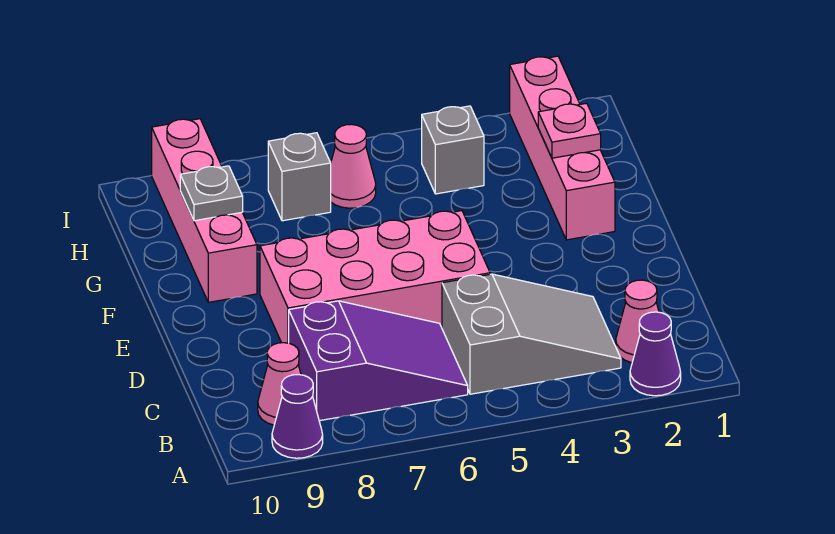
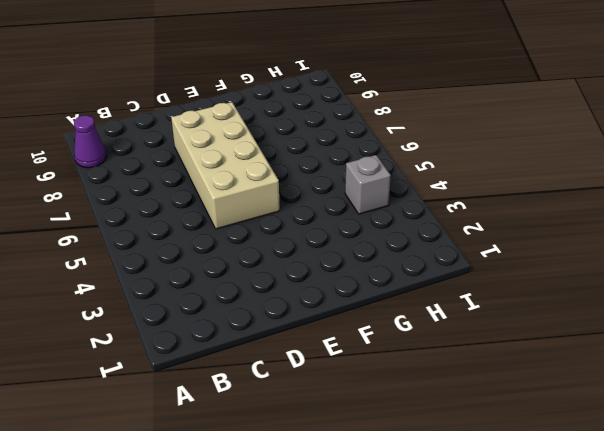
tan brick D5:E8 level 1 -> pink brick D5:E8 level 1
none -> purple cone A2 level 1
none -> pink cone B2 level 1
none -> grey slope B3:C5 level 1 top 5

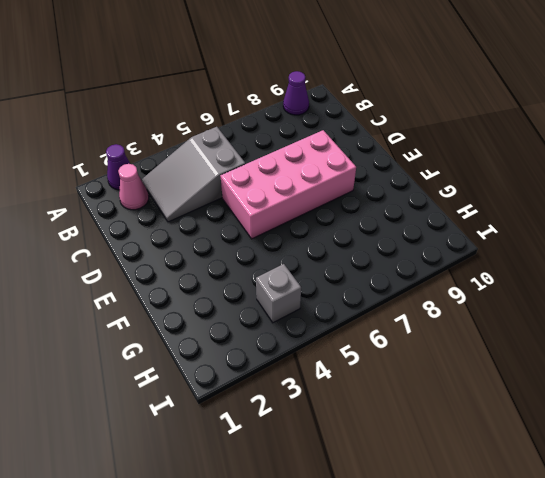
none -> purple slope B6:C8 level 1 top 8
none -> pink cone B9 level 1
none -> pink brick F2:I2 level 1

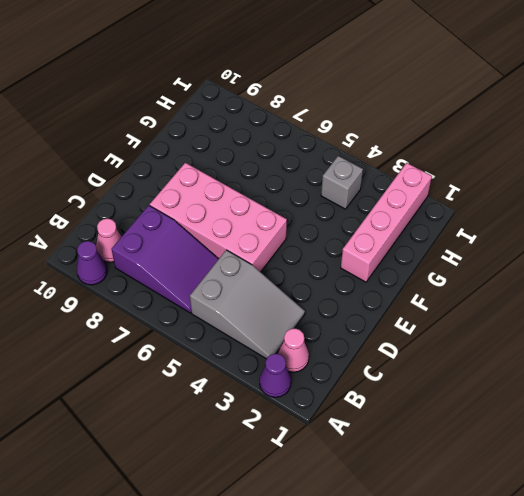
none -> pink brick F9:I9 level 1
none -> pink cone H6 level 1
none -> grey brick H7 level 1

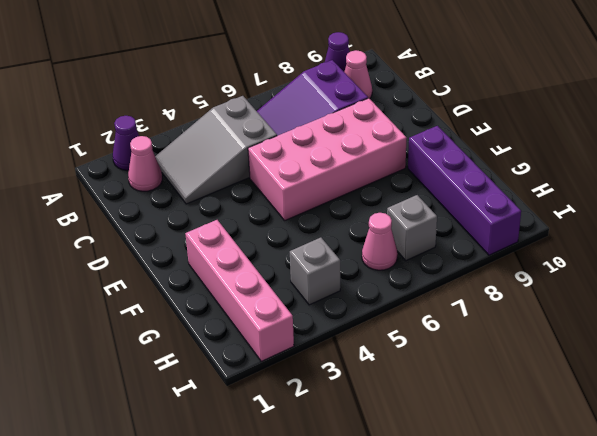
purple brick F9:I9 level 1 -> pink brick F9:I9 level 1
none -> pink plate G2 level 2
none -> grey plate G9 level 2

